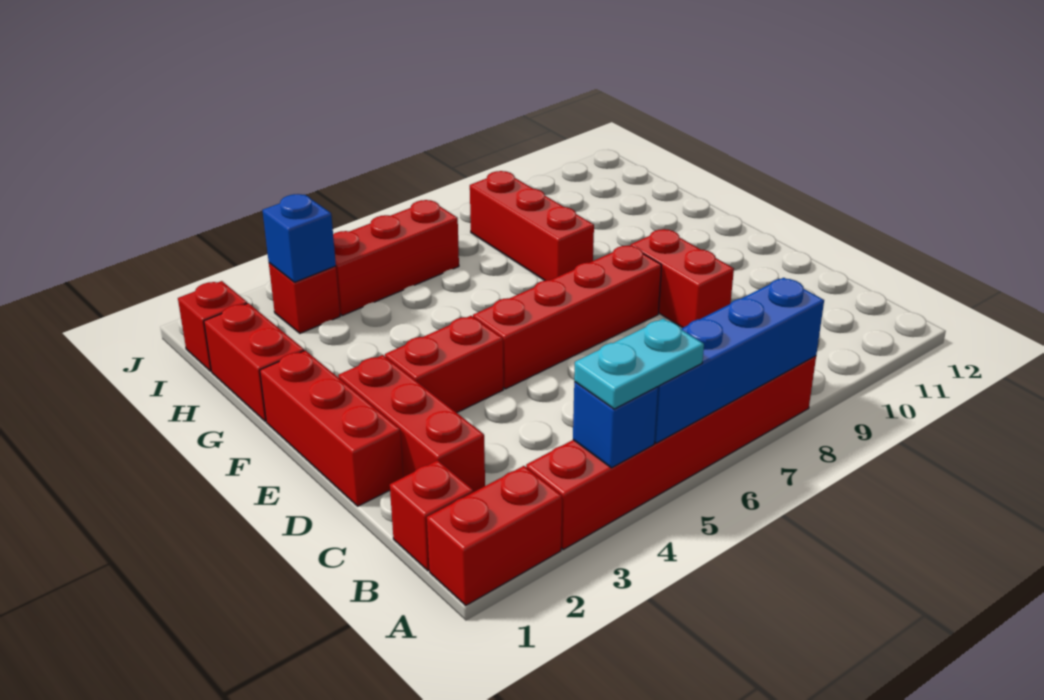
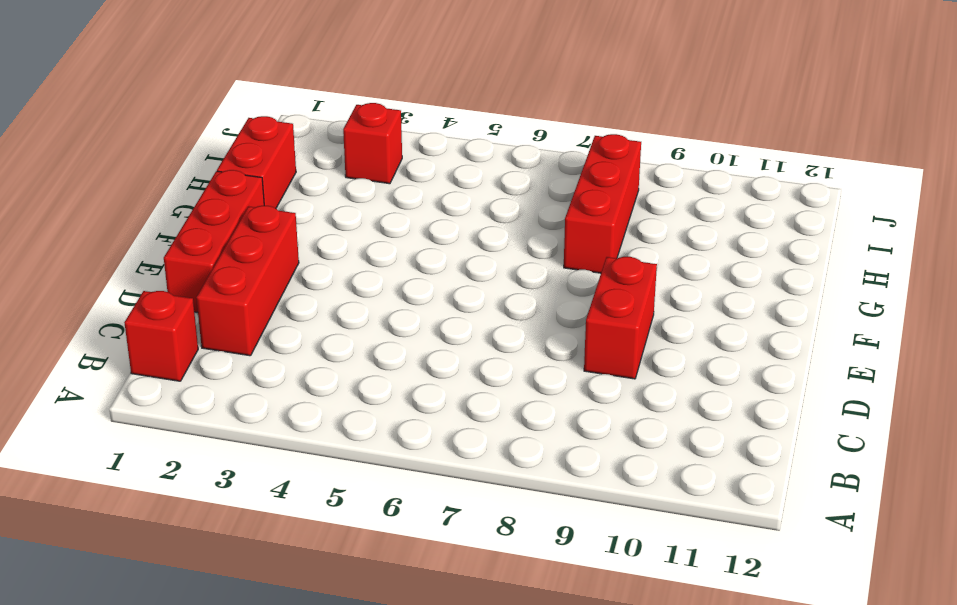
none -> red brick A1:A2 level 1
none -> red brick A3:A8 level 1
none -> red brick E3:E4 level 1

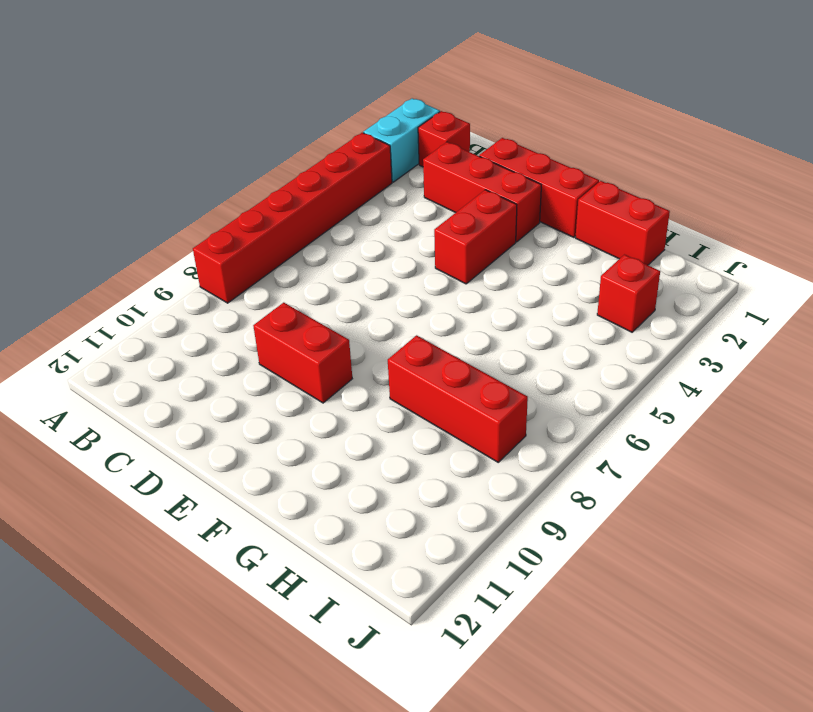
cyan brick A1:A2 level 1 -> red brick A1:A2 level 1
none -> red brick E5:E8 level 1
none -> red brick I1 level 1
none -> red brick I4:I6 level 1

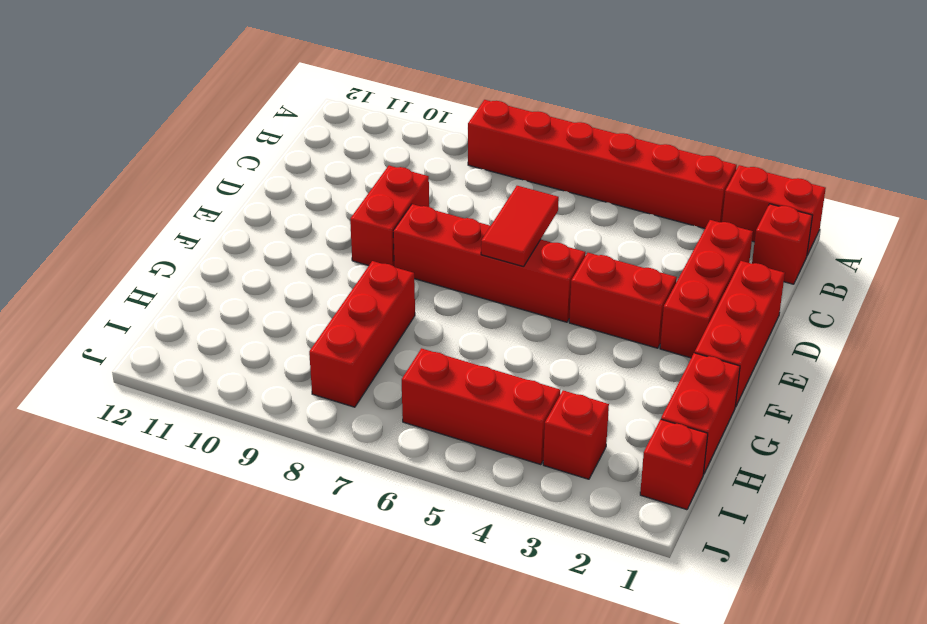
red tile D6:E6 level 2 -> none
none -> blue brick A4 level 2
none -> blue brick A5:A8 level 2
none -> blue brick I3 level 2

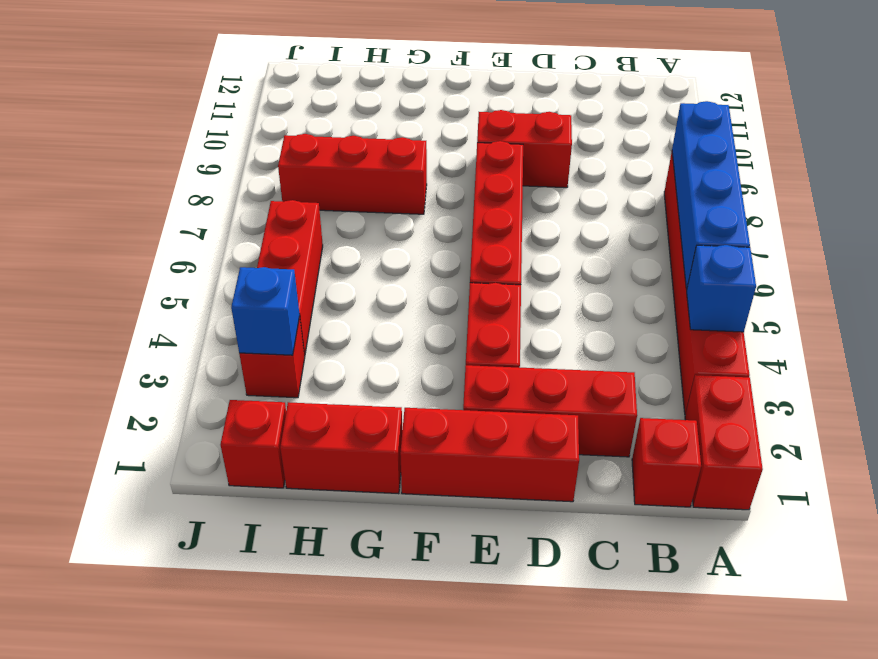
none -> cyan plate A4:A5 level 3

